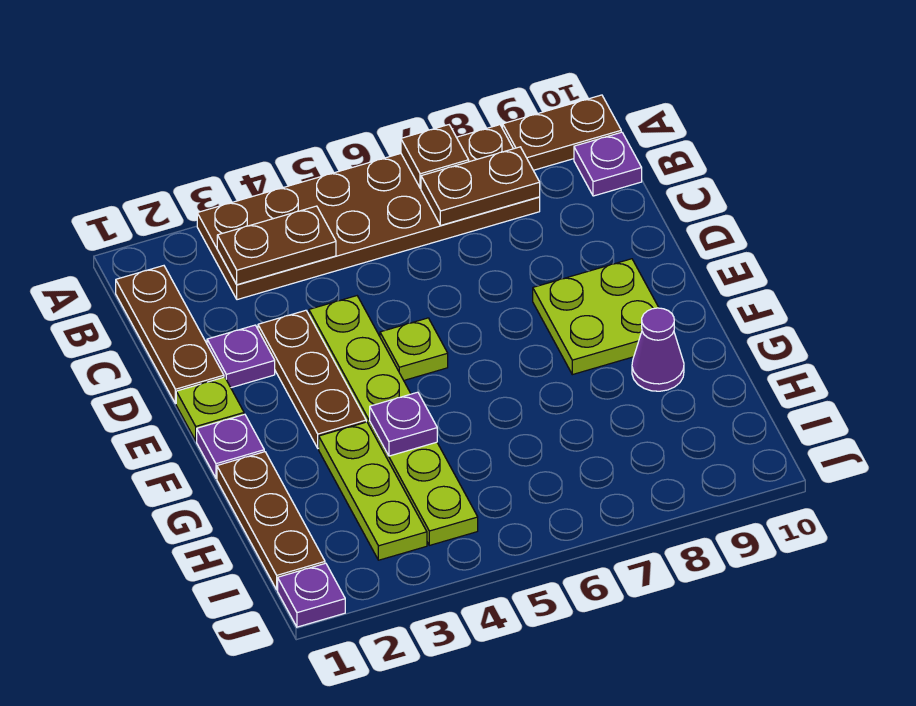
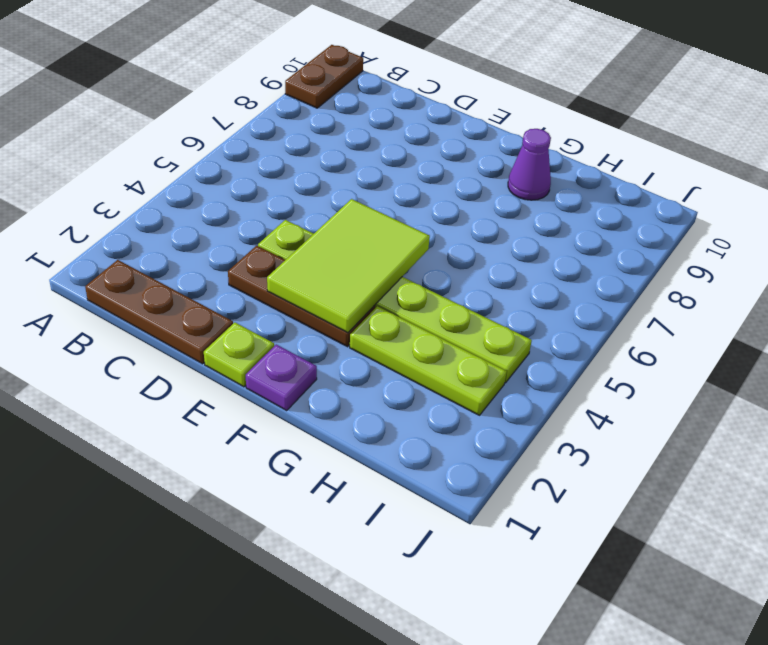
lime tile E3:F5 level 2 -> none
none -> brown plate A3:B8 level 1
none -> purple plate B10 level 1
none -> purple plate D2 level 1

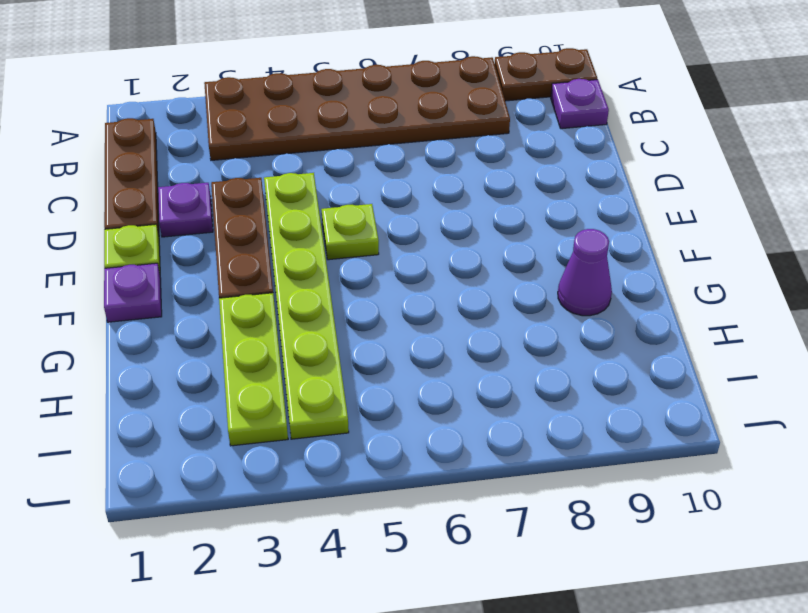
none -> lime plate E8:F9 level 1
none -> brown plate G1:I1 level 1
none -> purple plate J1 level 1

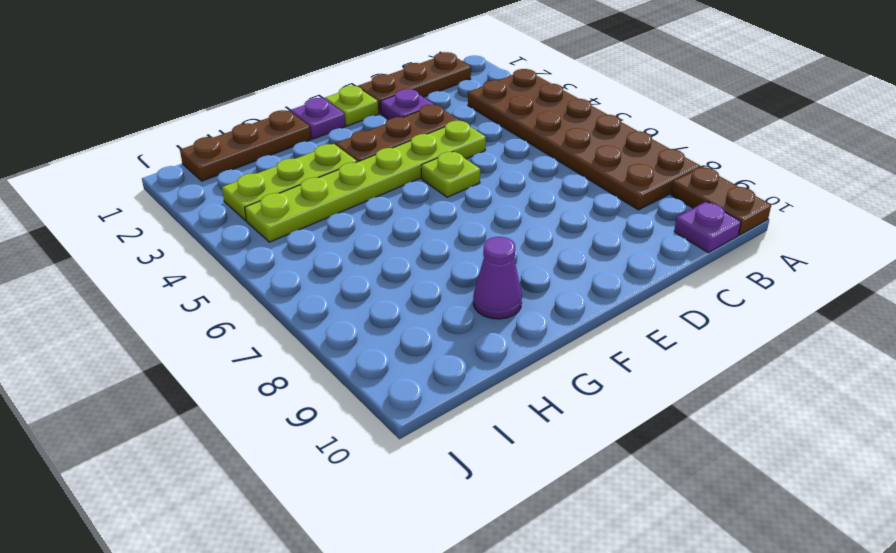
none -> lime plate E8:F9 level 1
none -> purple plate J1 level 1
none -> brown plate A7 level 2

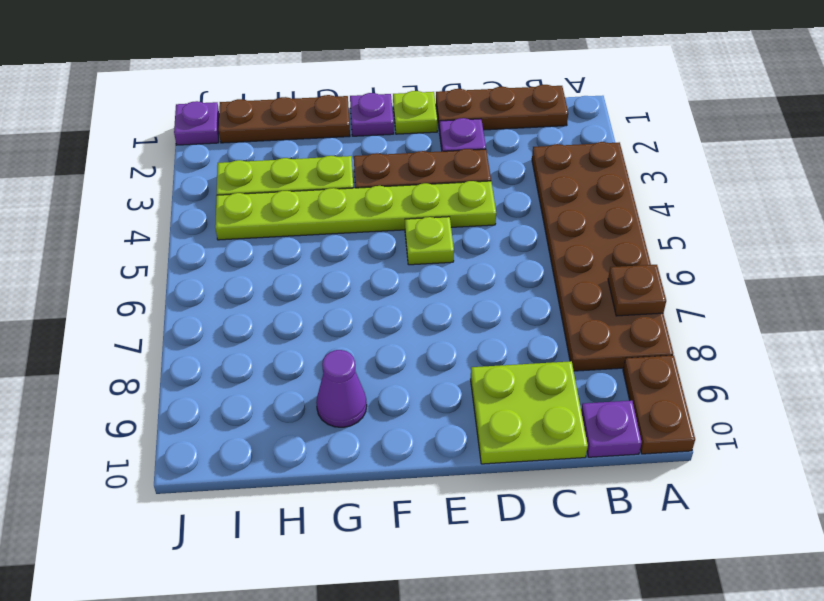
lime plate C9:D10 level 1 -> lime plate E8:F9 level 1
none -> brown plate B3:B4 level 2
none -> brown plate B7:B8 level 2
none -> purple plate G4 level 2

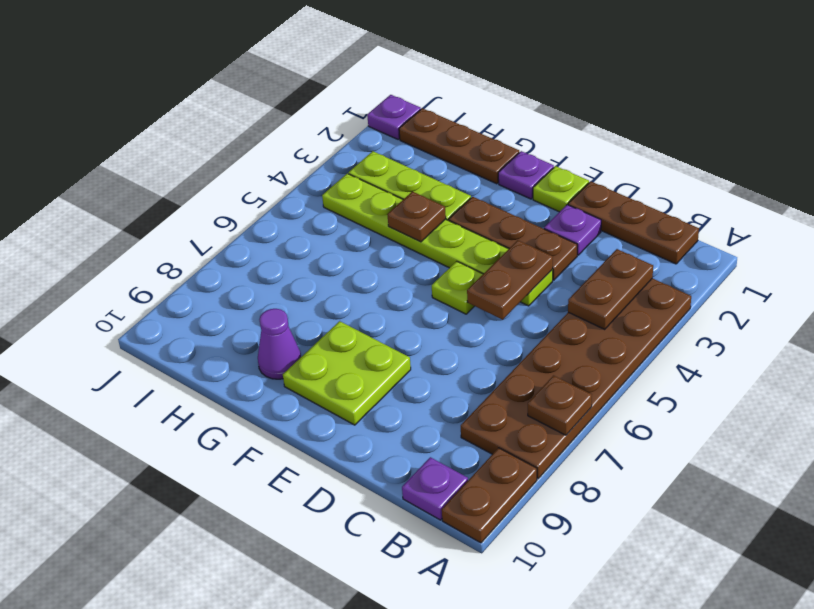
brown plate D4:D5 level 2 -> brown plate B7:B8 level 2
brown plate G4 level 2 -> purple plate G4 level 2

